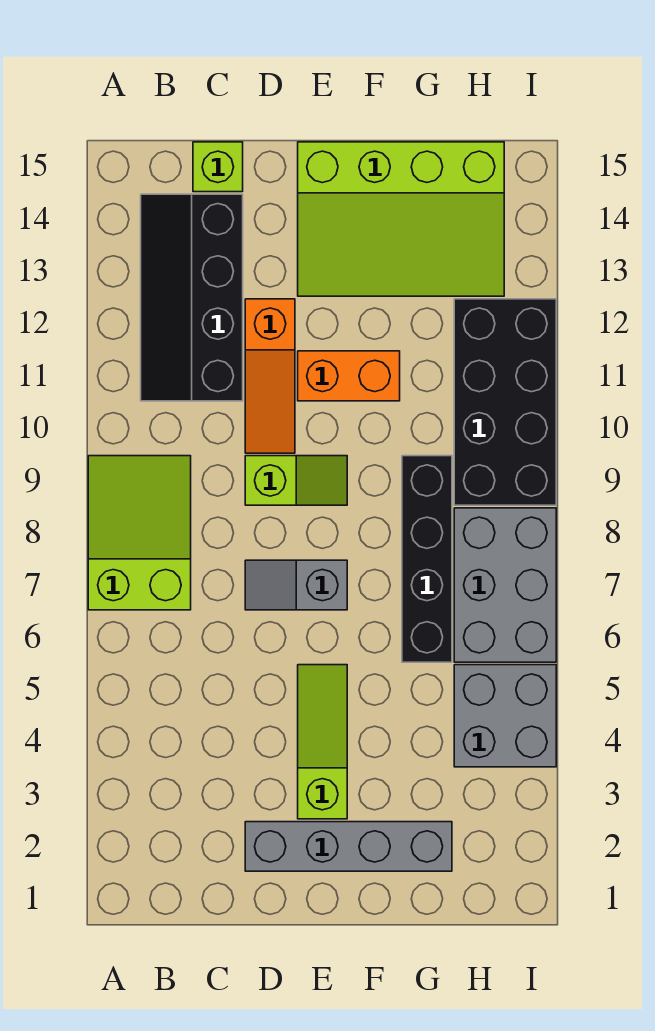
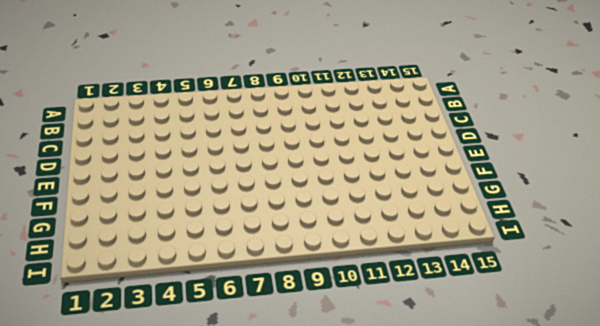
none -> lime slope A7:B9 level 1 top 7
none -> black slope B11:C14 level 1 top C
none -> lime brick C15 level 1

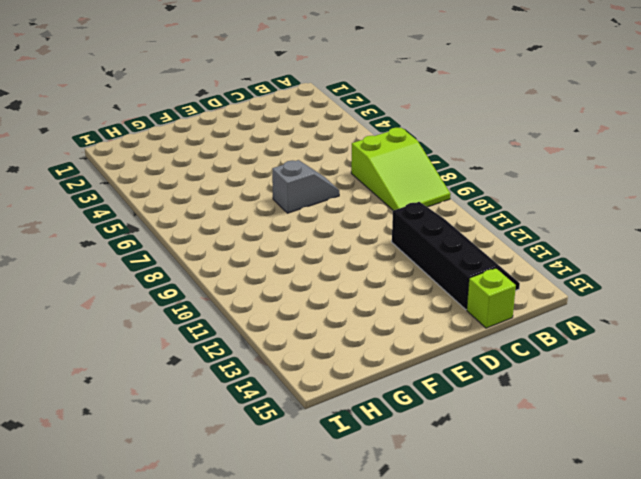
none -> grey brick D2:G2 level 1
none -> lime slope D9:E9 level 1 top D
none -> orange slope D10:D12 level 1 top 12

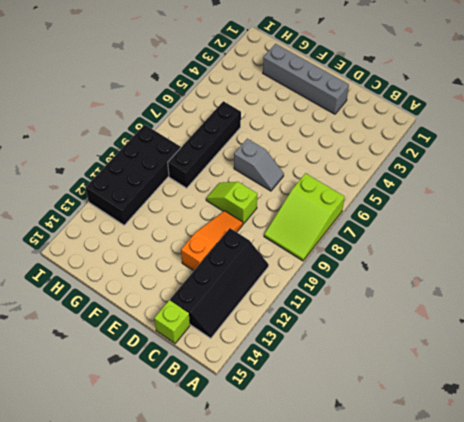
none -> lime slope E3:E5 level 1 top 3
none -> orange brick E11:F11 level 1
none -> lime slope E13:H15 level 1 top 15

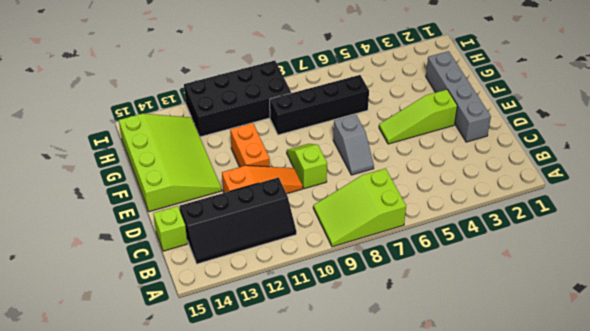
none -> grey brick H4:I5 level 1
none -> grey brick H6:I8 level 1

